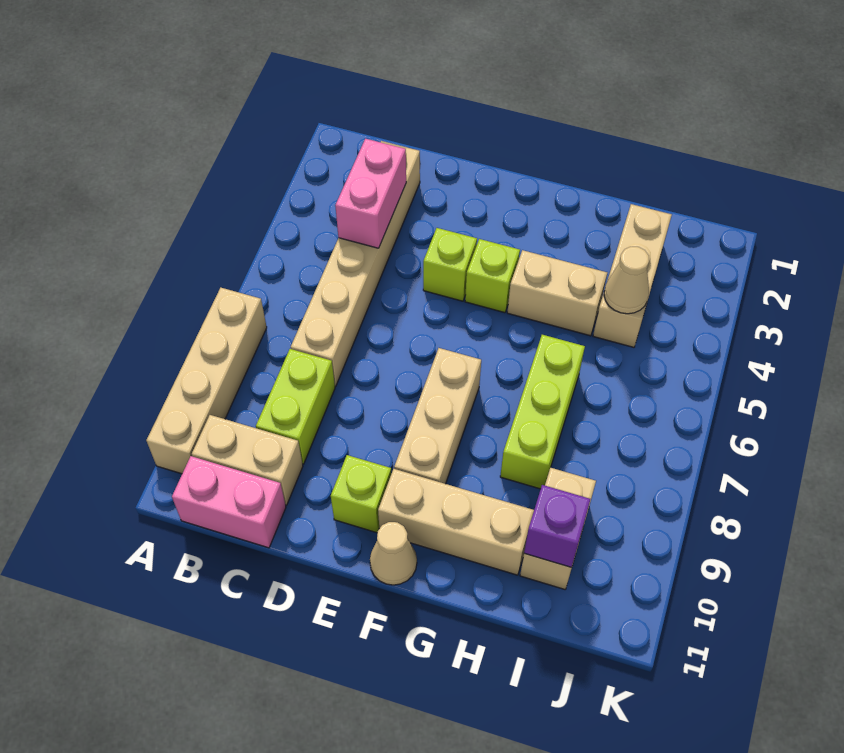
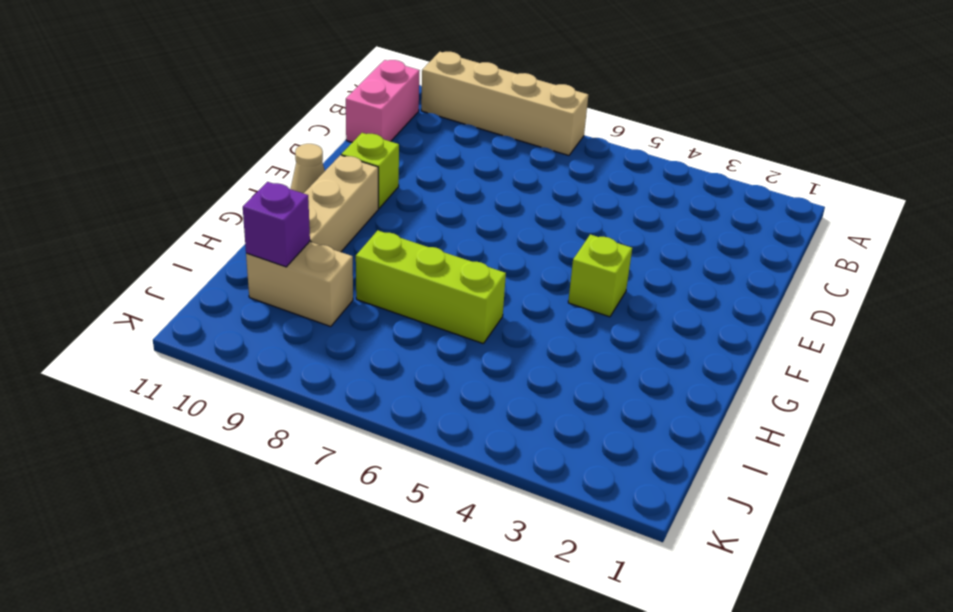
none -> tan brick B10:C10 level 1
none -> tan brick C2:C7 level 1
none -> lime brick C8:C9 level 1

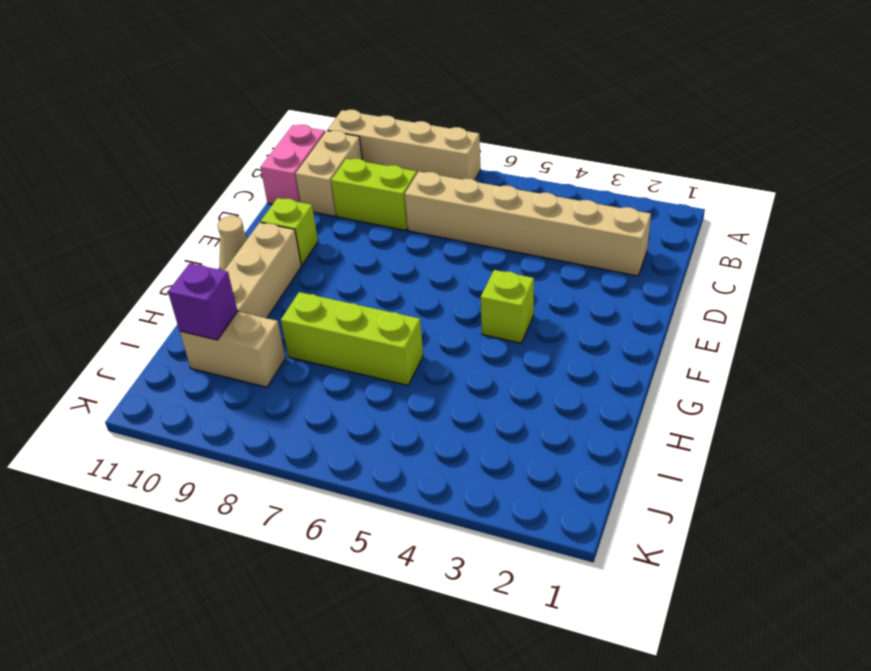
none -> lime brick E4 level 1
none -> tan brick F7:F9 level 1
none -> tan brick G4:H4 level 1

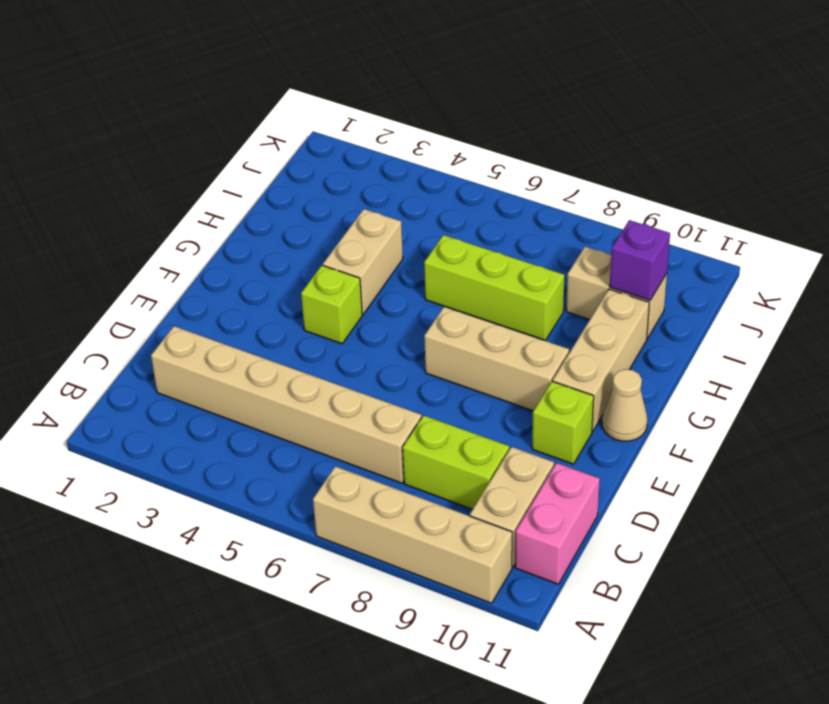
none -> lime brick E4 level 1
none -> tan brick I2:I4 level 1
none -> pink brick C3:C4 level 2

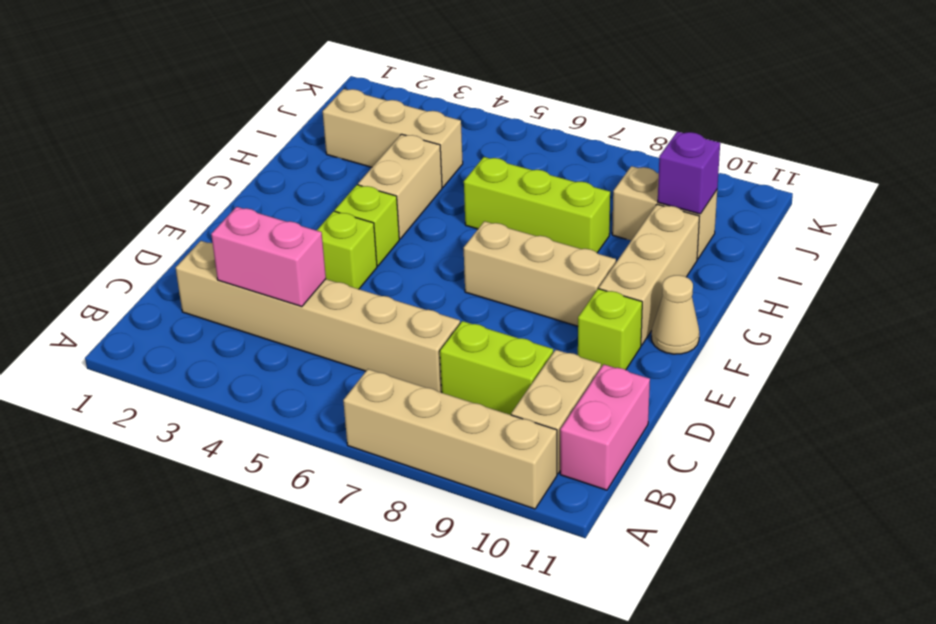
none -> tan cone I4 level 2

